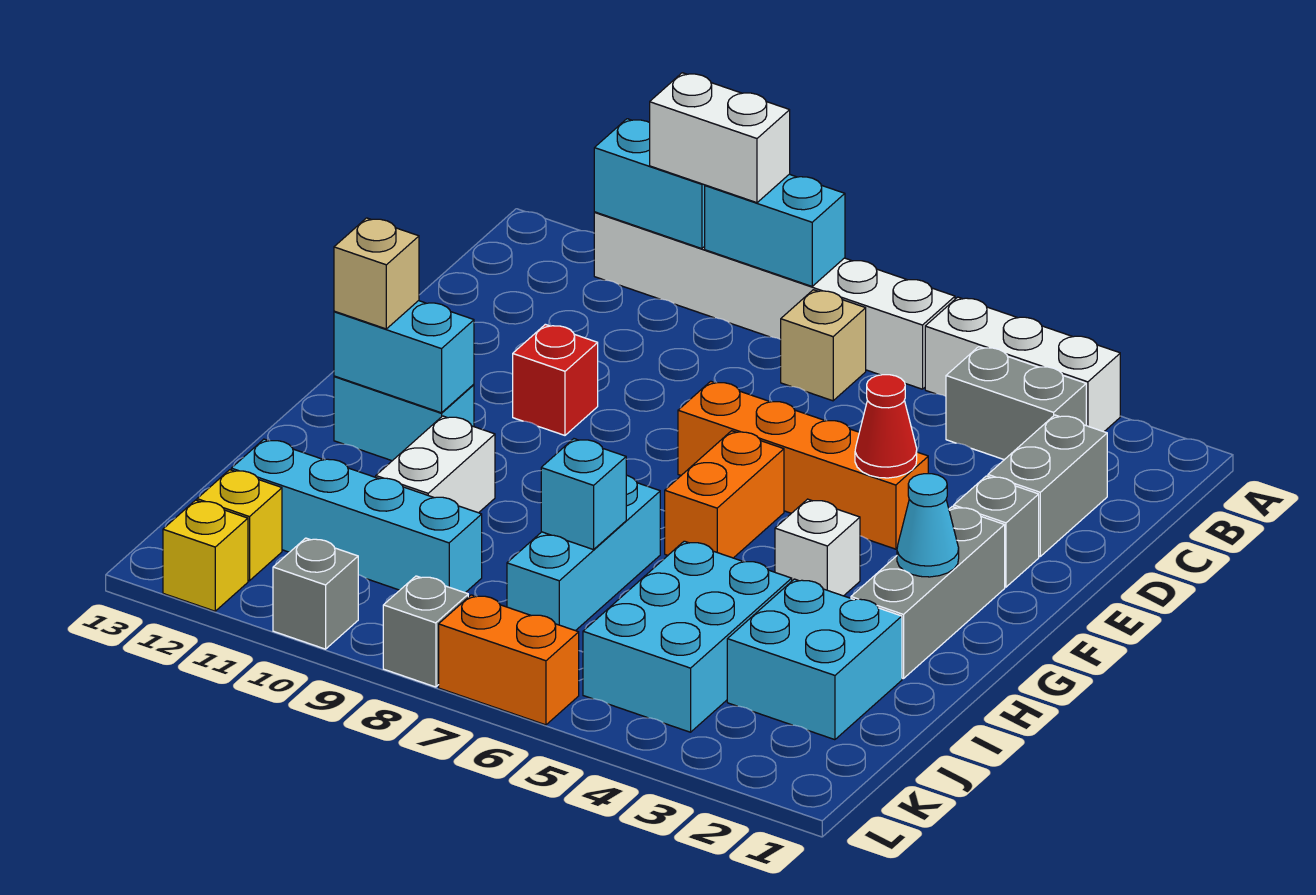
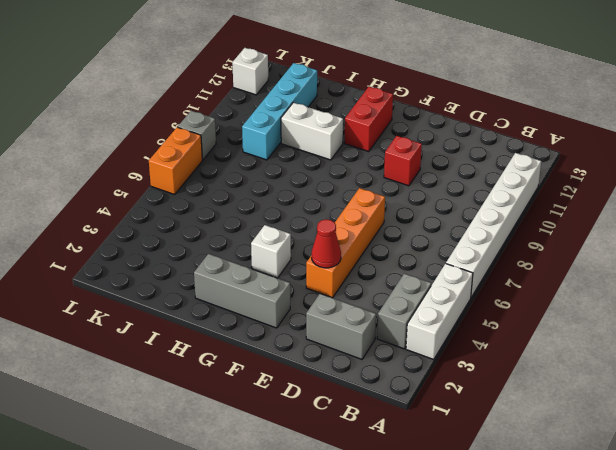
red brick G11:G12 level 1 -> cyan brick G11:G12 level 1
white brick L12 level 1 -> yellow brick L12 level 1
none -> tan brick B7 level 1
none -> grey brick E2 level 1
none -> orange brick F6:G6 level 1
none -> cyan brick H7:J7 level 1

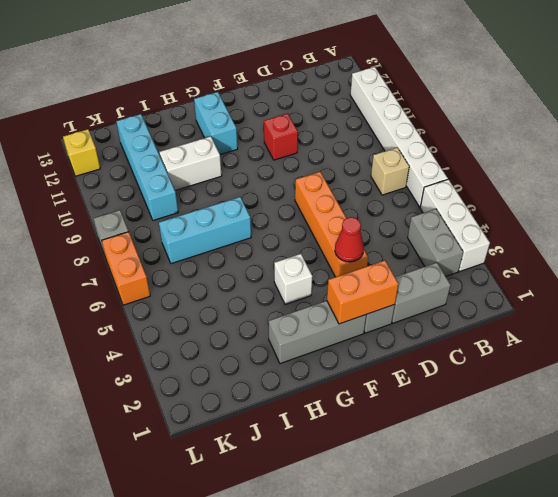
orange brick E2:F2 level 2 -> orange brick F6:G6 level 1
none -> cyan brick I2:J3 level 1
none -> cyan brick I4:K5 level 1
none -> yellow brick K12 level 1
none -> grey brick L10 level 1

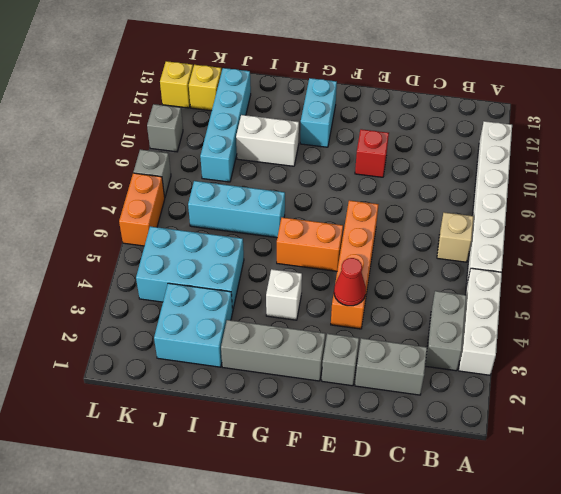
none -> cyan brick A8:A9 level 2
none -> cyan brick A10:A11 level 2
none -> cyan cone G2 level 2
none -> cyan brick G11:G12 level 2

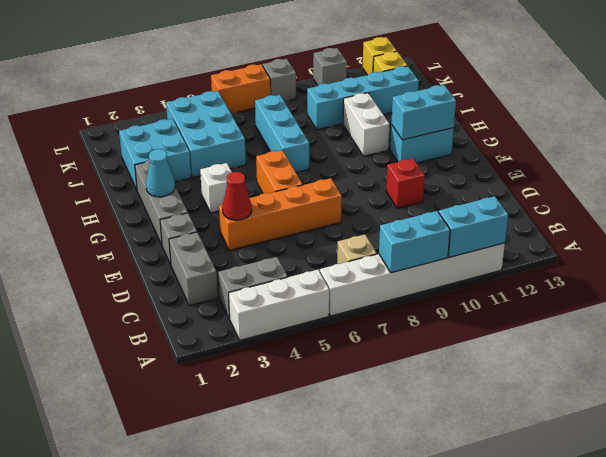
none -> cyan brick I7 level 2
none -> white brick A9:A10 level 3
none -> tan brick G12 level 3

